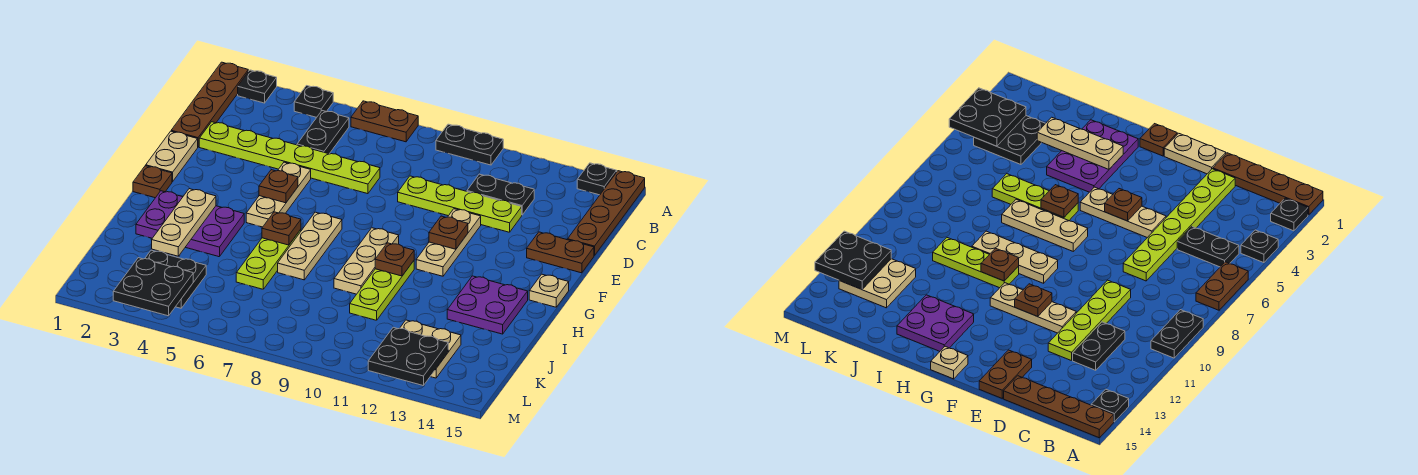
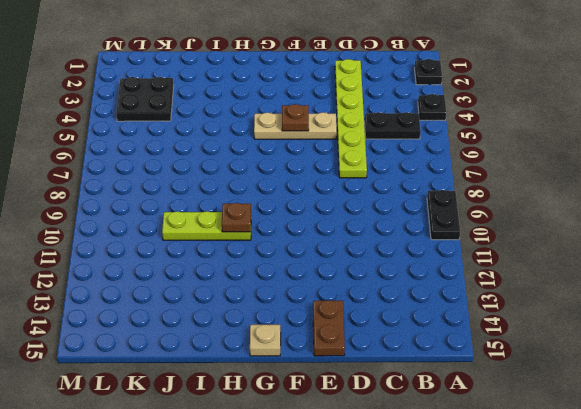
none -> brown plate A1:D1 level 1
none -> brown plate A6:A7 level 1
none -> black plate A14 level 1
none -> brown plate A15:D15 level 1

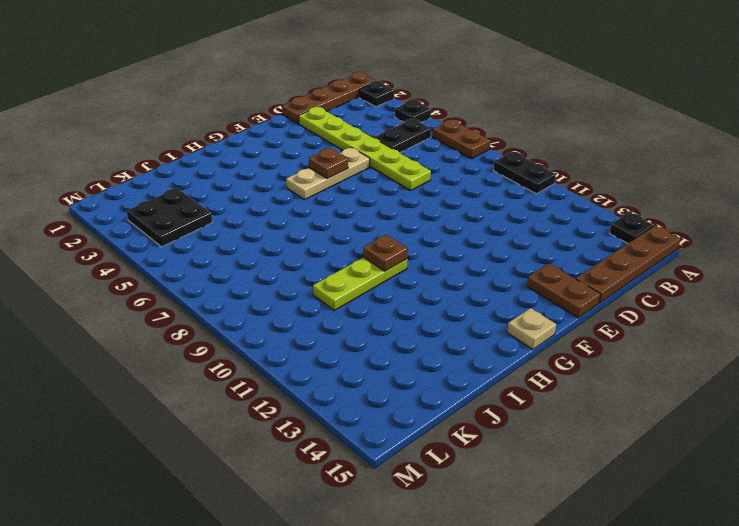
none -> black plate C11:C12 level 1
none -> lime plate D9:D12 level 1
none -> tan plate E1:F1 level 1
none -> tan plate E11:G11 level 1

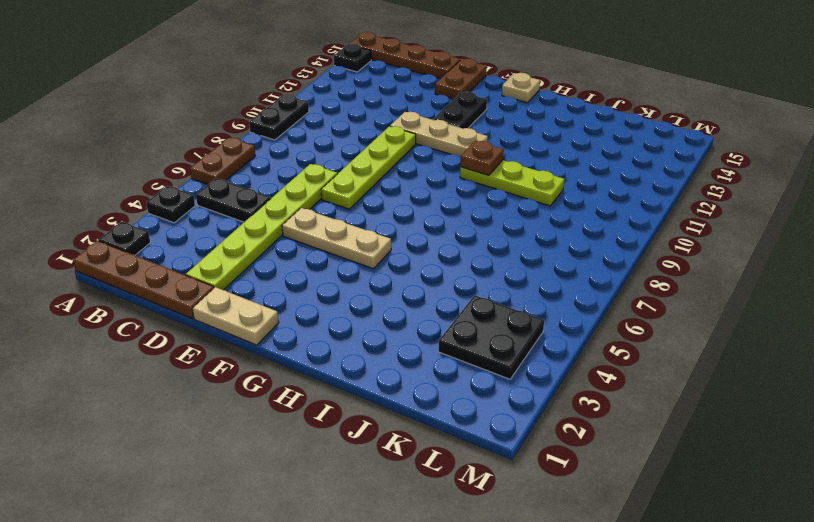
lime plate E7:E10 level 1 -> lime plate D9:D12 level 1
black plate F12:F13 level 1 -> black plate C11:C12 level 1
none -> brown plate G1 level 1
none -> tan plate G7:I7 level 1
none -> tan plate G9:I9 level 1
none -> purple plate H2:I4 level 1

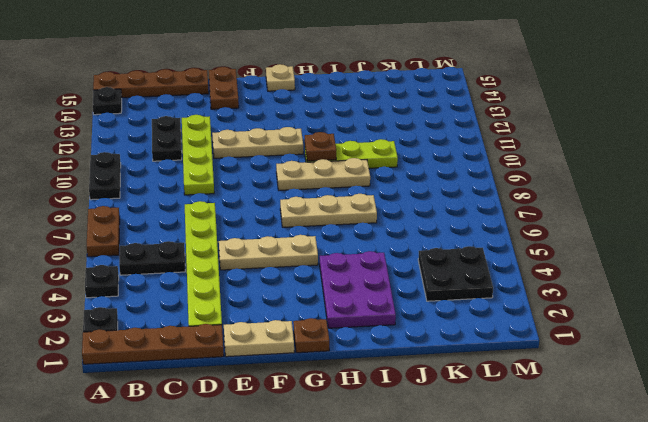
none -> lime plate H6:J6 level 1
none -> purple plate H13:I14 level 1
none -> tan plate K12:L13 level 1
none -> brown plate F5 level 2

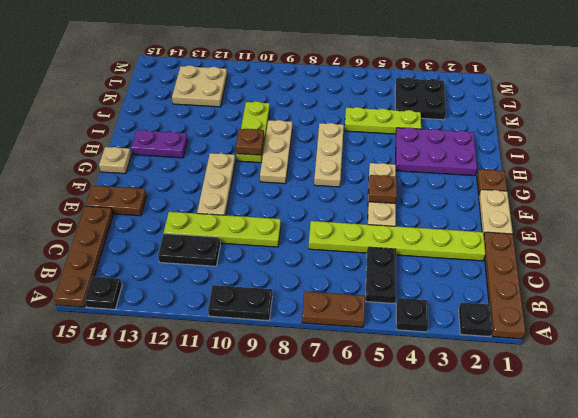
purple plate H13:H14 level 1 -> purple plate H13:I14 level 1
lime plate J4:J6 level 1 -> lime plate H6:J6 level 1
none -> brown plate F11 level 2
none -> tan plate H3:J3 level 2
none -> brown plate H6 level 2
none -> black plate L3:M4 level 2

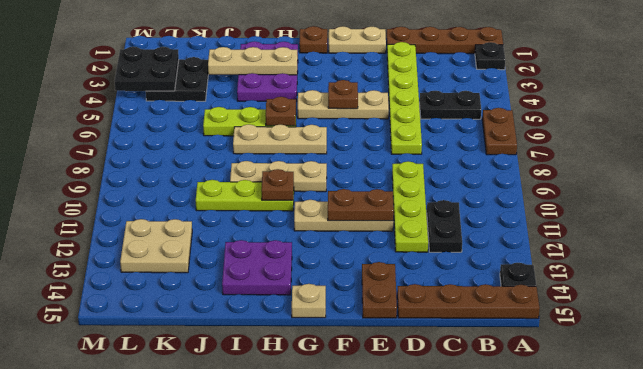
brown plate E11:F11 level 2 -> brown plate F11 level 2
none -> black plate A4 level 1
none -> black plate A9:A10 level 1
none -> black plate L12:M13 level 2

